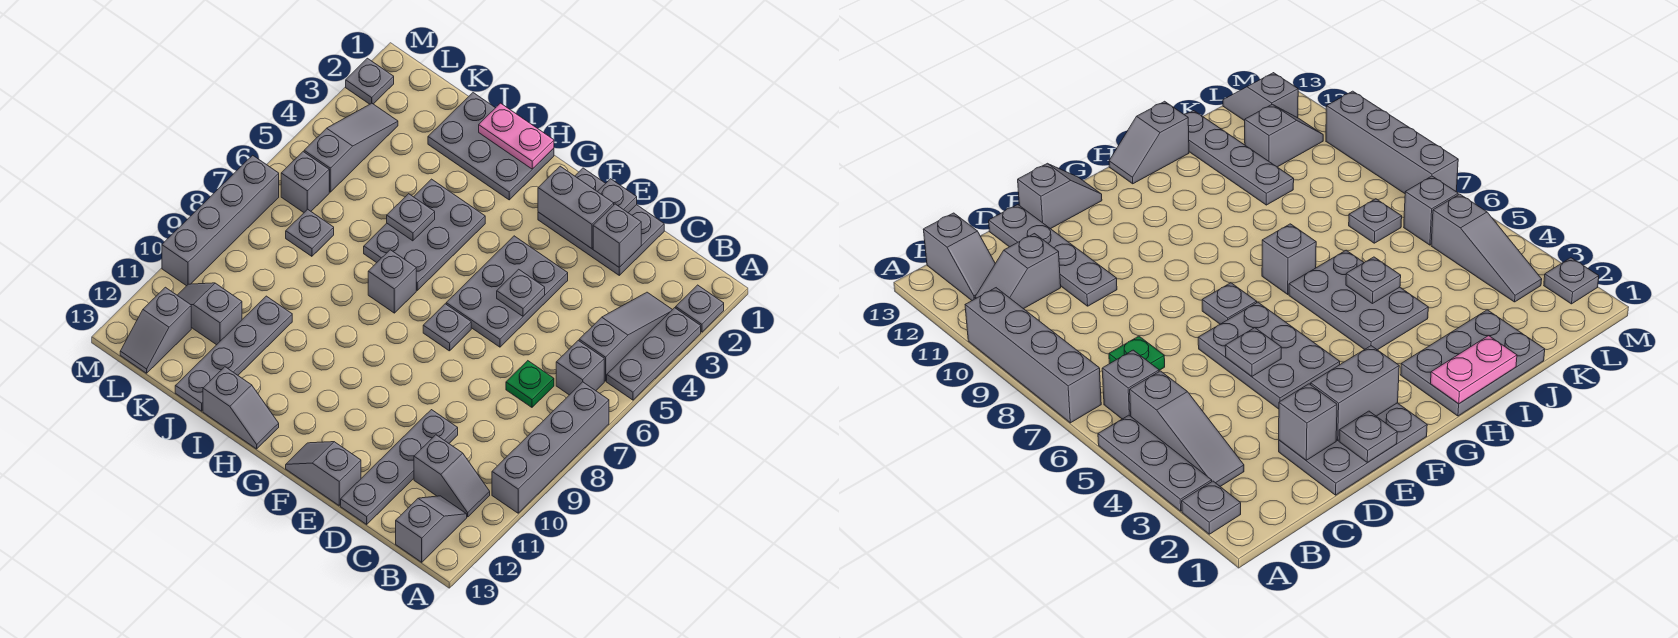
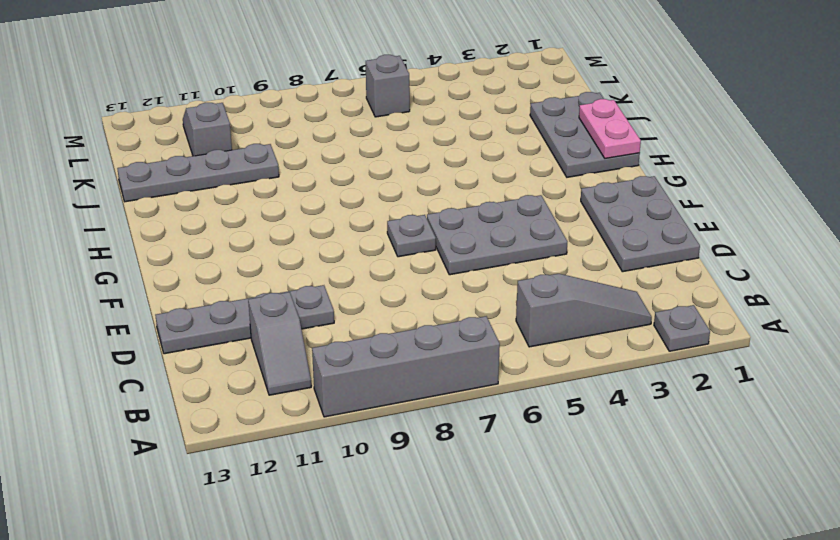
none -> grey plate A3:A5 level 1
none -> grey brick B6 level 1
none -> grey slope B12:B13 level 1 top 13
none -> green plate C7 level 1

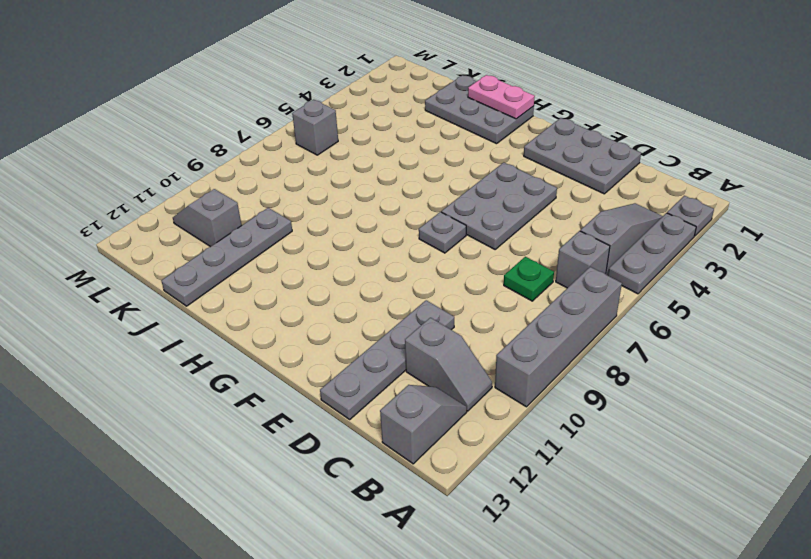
none -> grey slope E13:F13 level 1 top E
none -> grey plate H4:I6 level 1
none -> grey brick H7 level 1
none -> grey slope H13:I13 level 1 top I

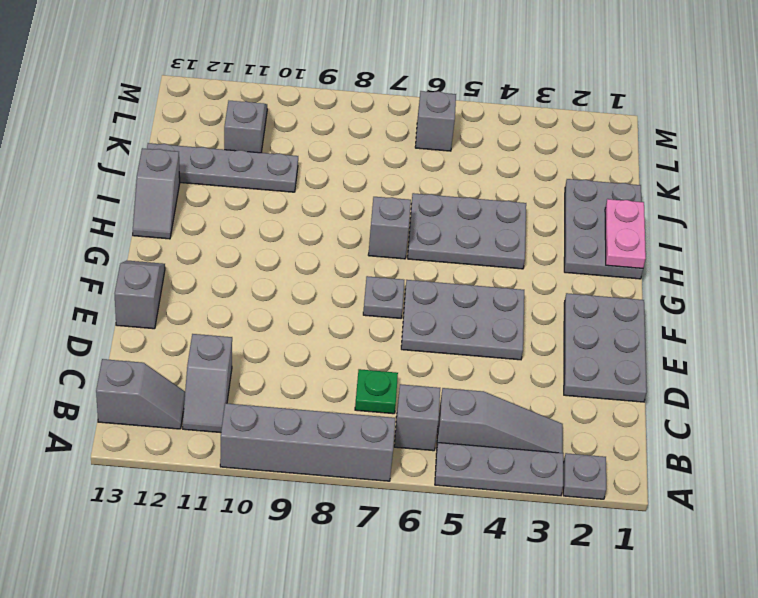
none -> grey plate D10:D13 level 1
none -> grey plate K7 level 1
none -> grey slope L3:L5 level 1 top 5
none -> grey slope L12:L13 level 1 top 12

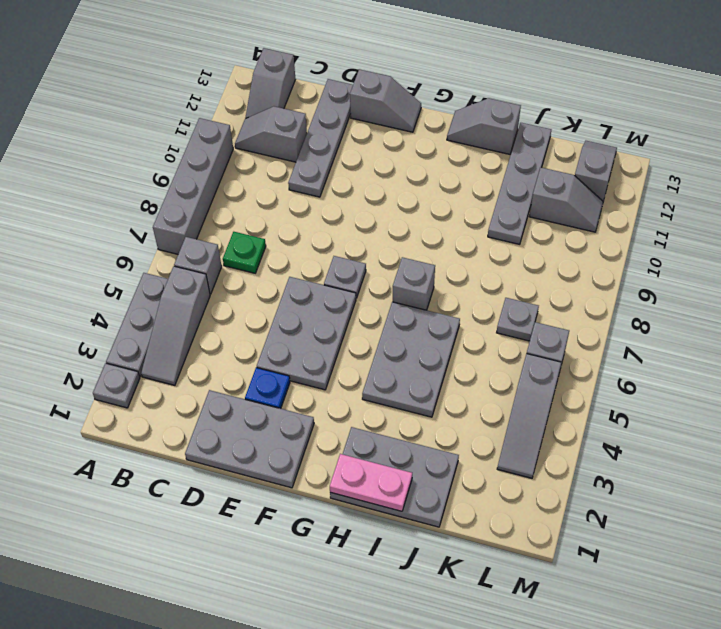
blue plate E3 level 1 -> none
none -> grey plate M2 level 1
none -> grey brick M7:M10 level 1
none -> grey brick D2 level 2
none -> grey plate E1 level 2

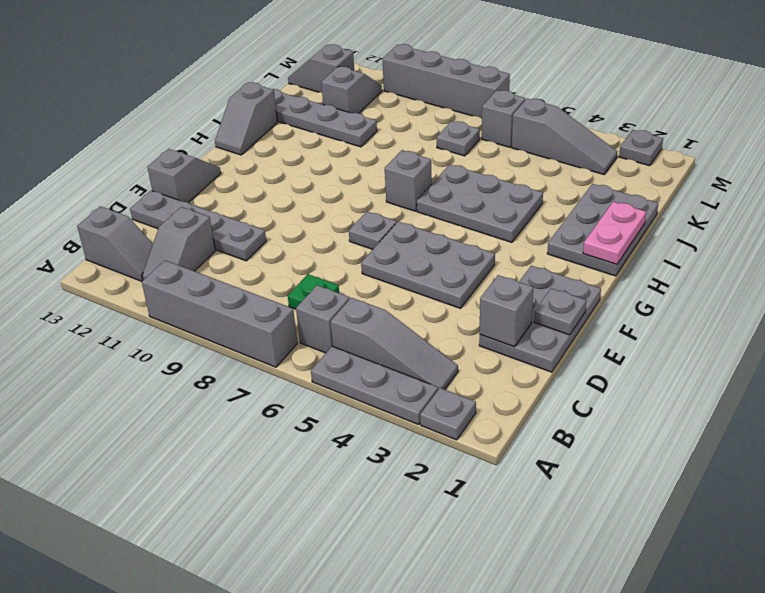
none -> grey brick E2:F2 level 2
none -> grey plate E5 level 2
none -> grey plate I5 level 2

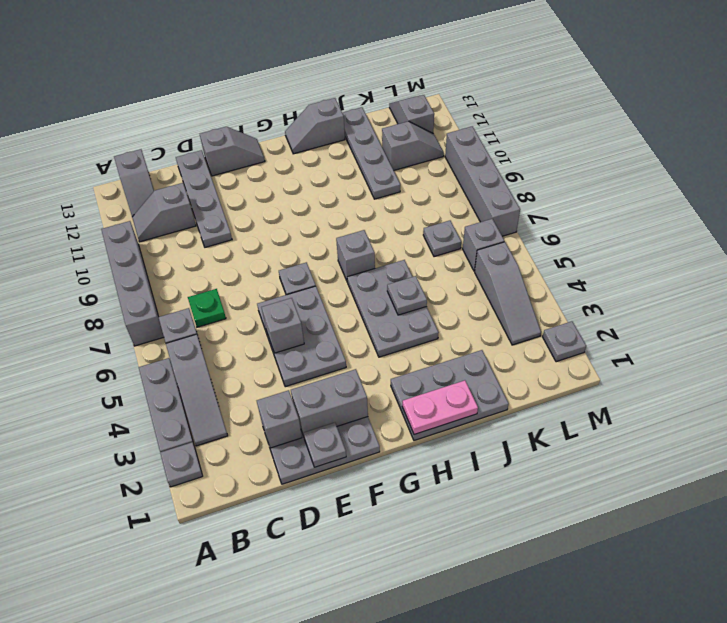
grey brick E5 level 2 -> grey plate E5 level 2

